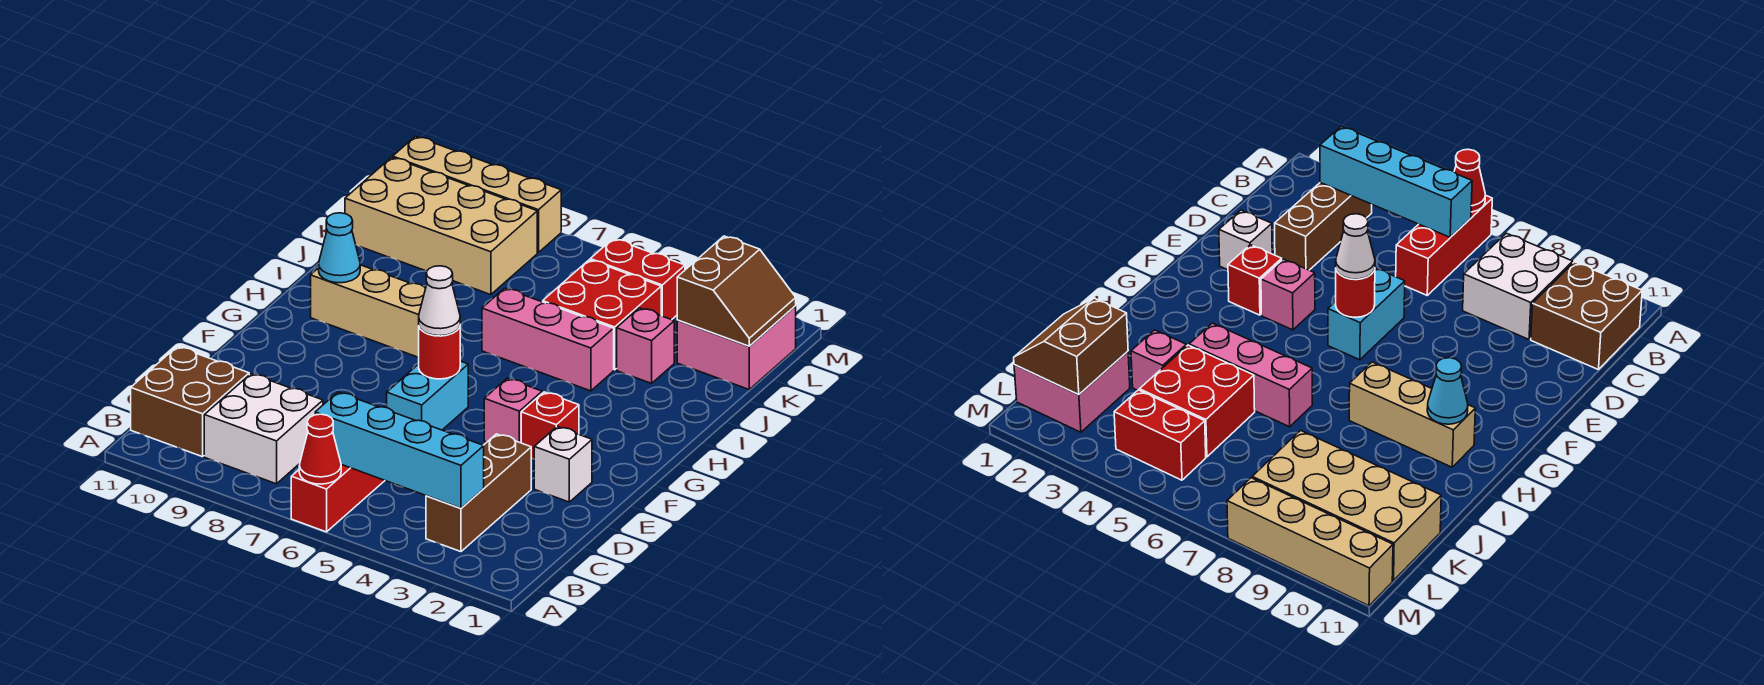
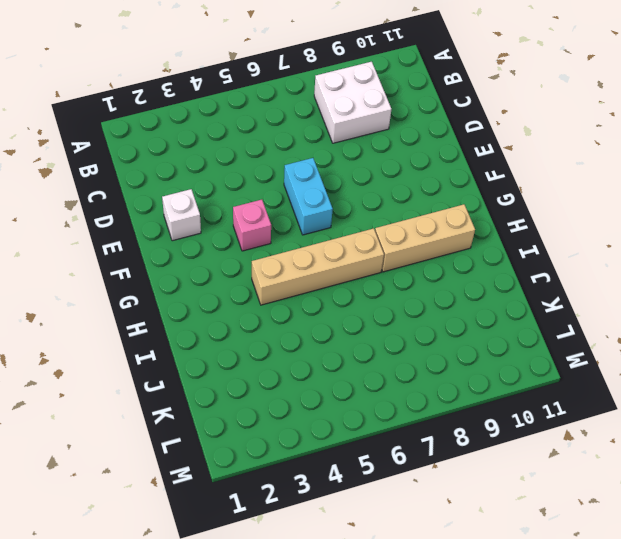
tan brick H4:H7 level 1 -> tan brick M8:M11 level 1
none -> red brick A6:C6 level 1
none -> brown brick B3:D3 level 1
none -> brown brick B10:C11 level 1

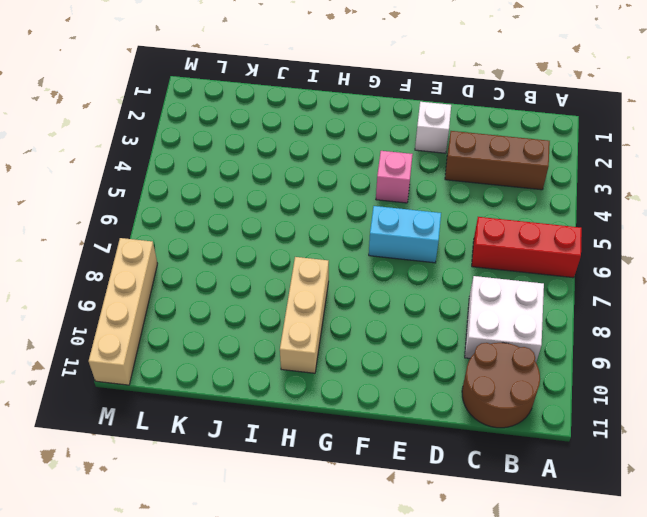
brown round brick B10:C11 level 1 -> brown brick B10:C11 level 1
none -> red brick F3 level 1
none -> pink brick I4:I6 level 1
none -> pink brick J3 level 1

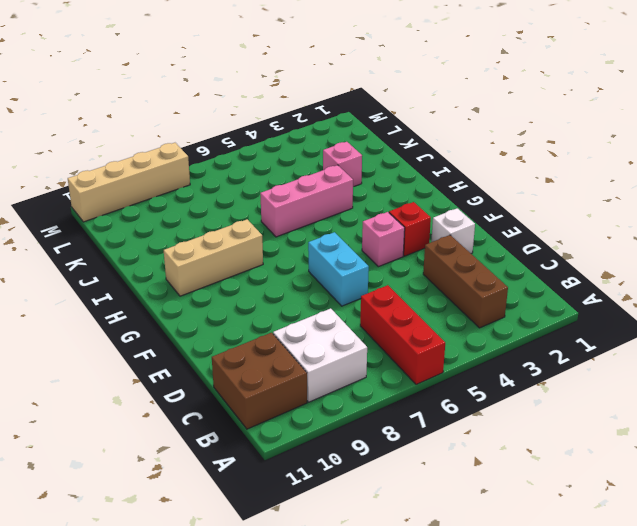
none -> red brick J4:K5 level 1
none -> pink brick K1:L2 level 1
none -> tan brick K8:L11 level 1

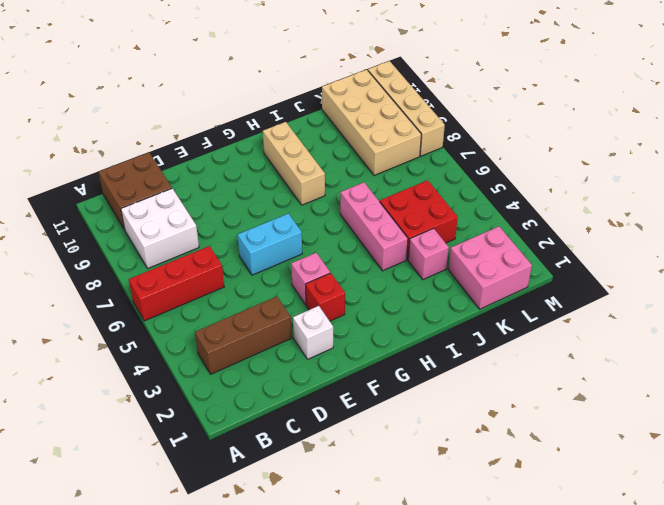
none -> red brick L4:L5 level 1
none -> red cone A6 level 2
none -> cyan brick B3:B6 level 2

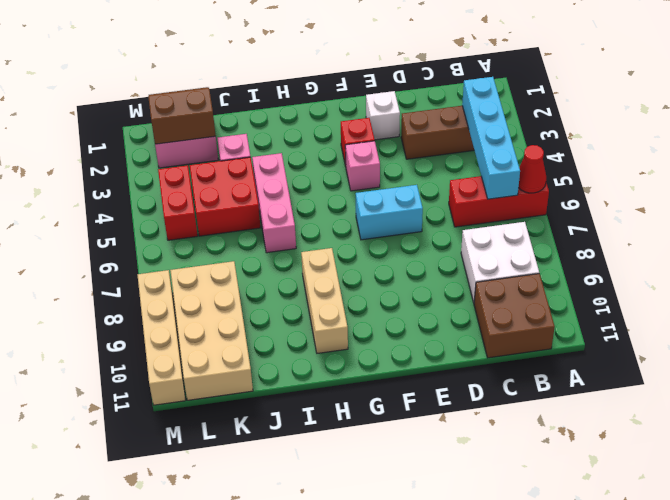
none -> red round brick F6 level 2
none -> cyan cone H10 level 2
none -> white cone F6 level 3

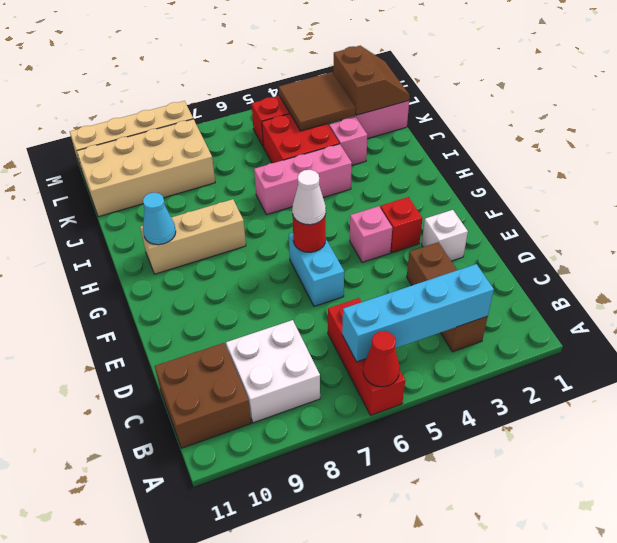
brown tile K3:L4 level 2 -> none

